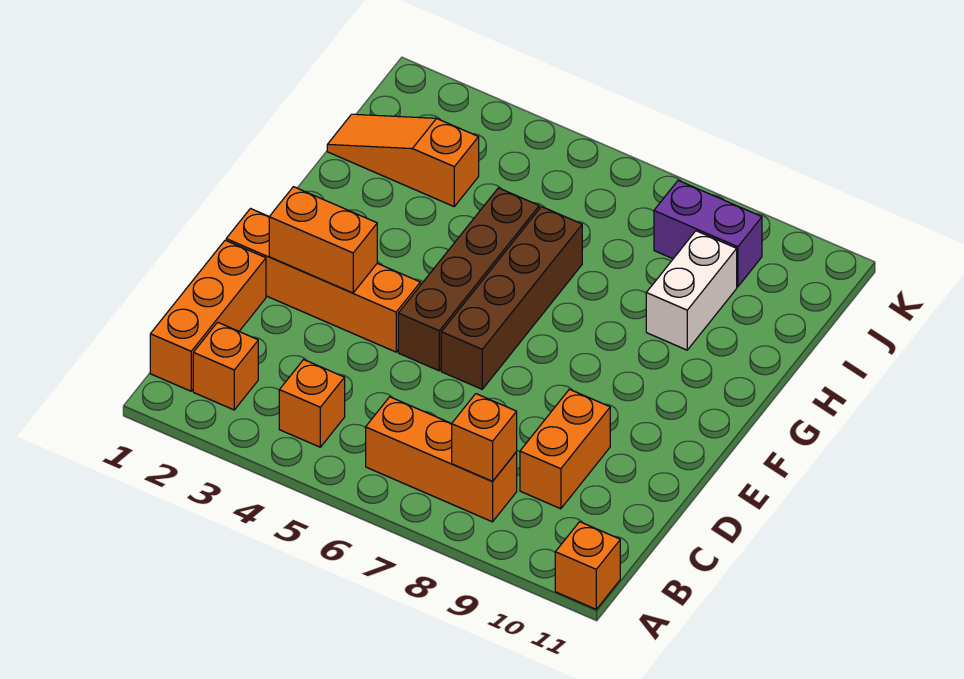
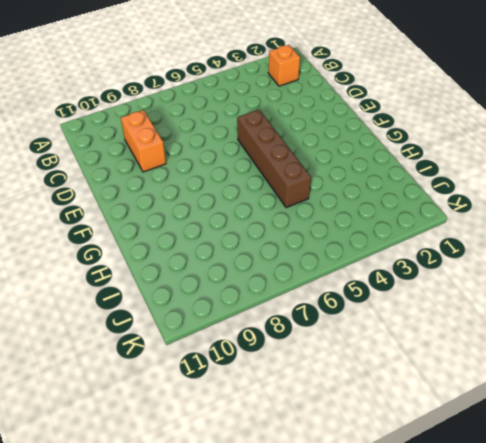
none -> orange brick A11 level 1
none -> orange brick B1:D1 level 1
none -> orange brick B4 level 1

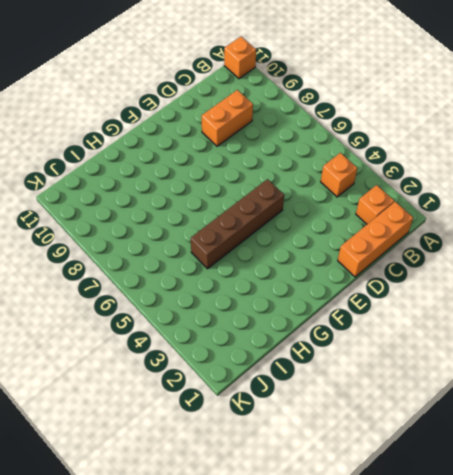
none -> orange brick B6:B8 level 1
none -> orange brick E1:E4 level 1
none -> brown brick E6:H6 level 1

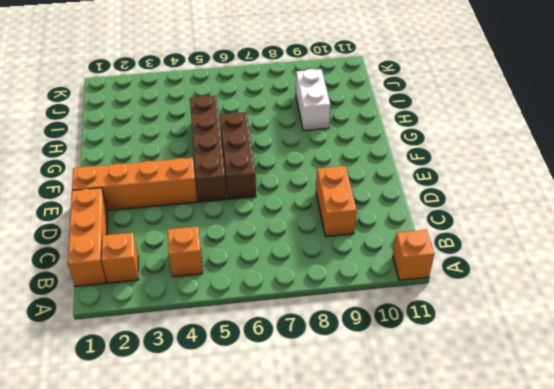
brown brick E6:G6 level 1 -> brown brick E6:H6 level 1
none -> orange brick B6:B8 level 1
none -> orange slope I1:I3 level 1 top 3
none -> purple brick J8:J9 level 1

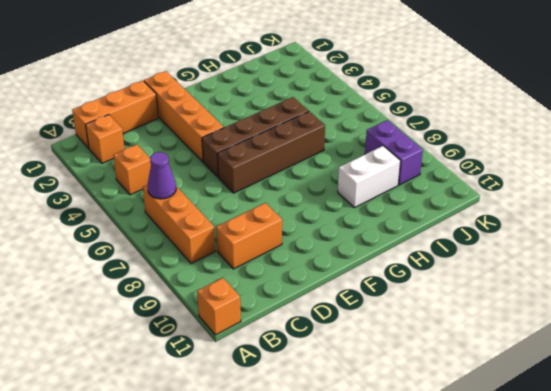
purple cone B6 level 2 -> none
none -> orange slope I1:I3 level 1 top 3
none -> orange brick B8 level 2
none -> orange brick E2:E3 level 2

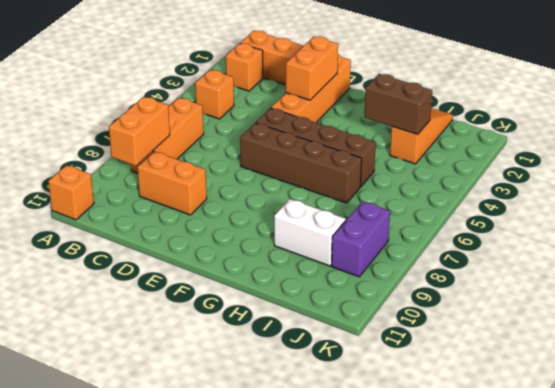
orange brick B8:B9 level 2 -> orange brick B8 level 2
brown brick H3:I3 level 2 -> none

